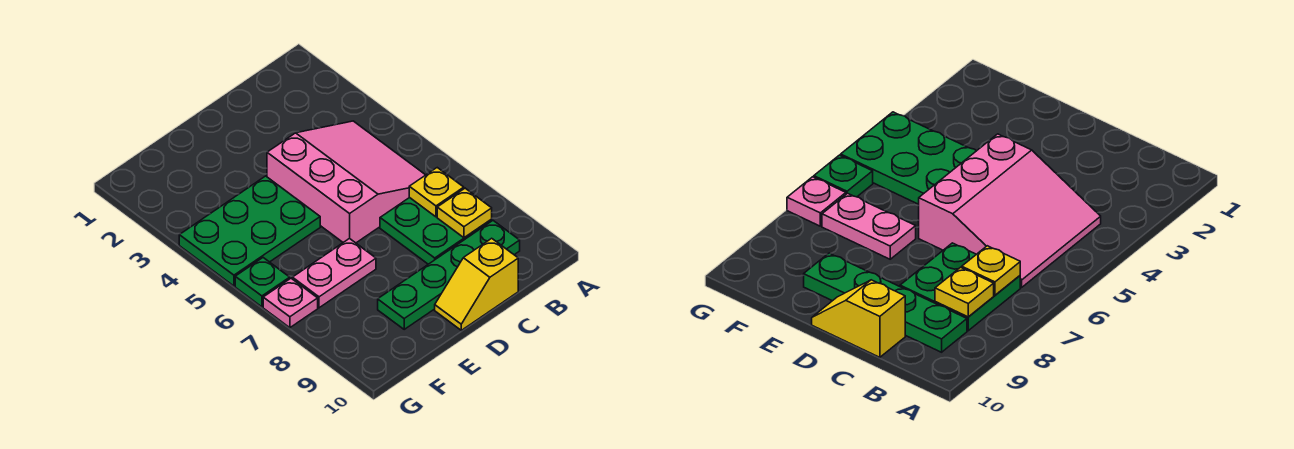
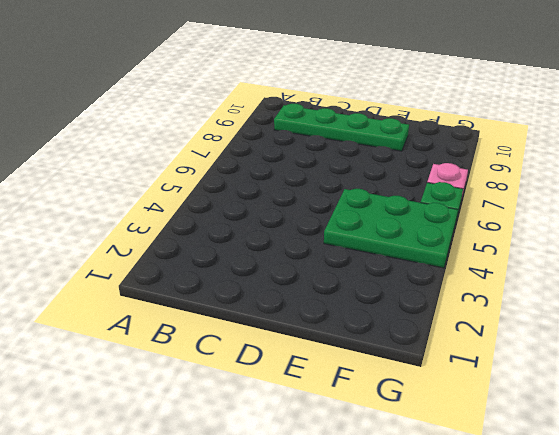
none -> pink slope B4:D6 level 1 top D
none -> green plate B7:C8 level 1

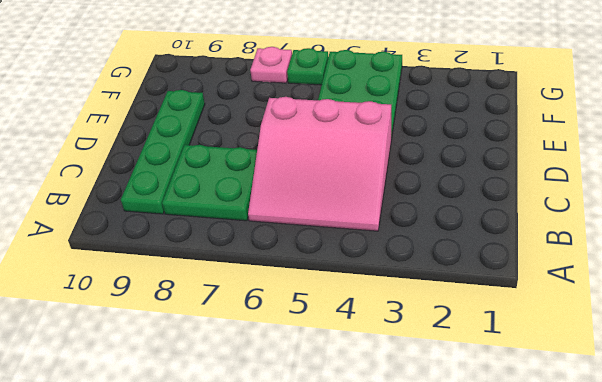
none -> yellow slope C10:D10 level 1 top C
none -> pink plate E7:F7 level 1

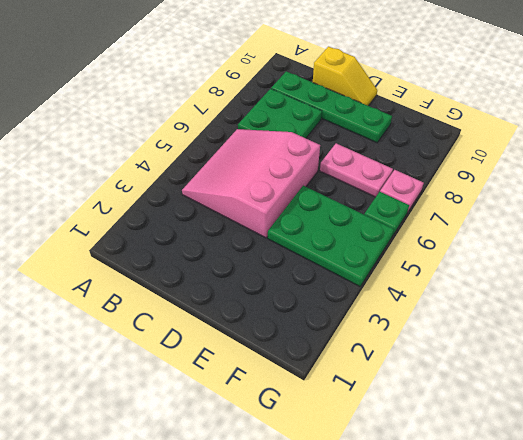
none -> yellow plate B7 level 2
none -> yellow plate B8 level 2

